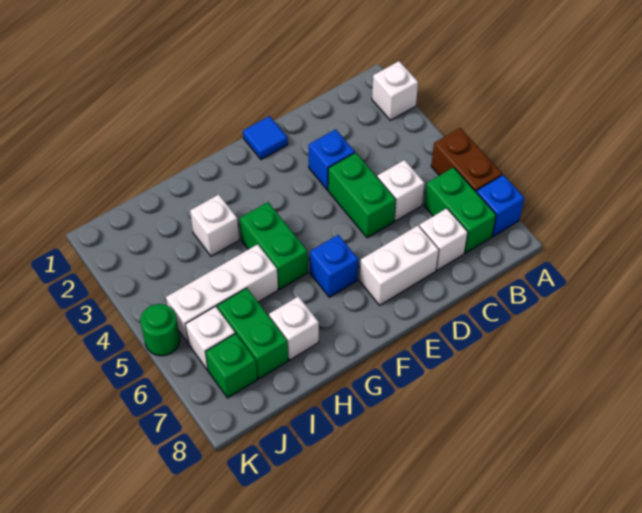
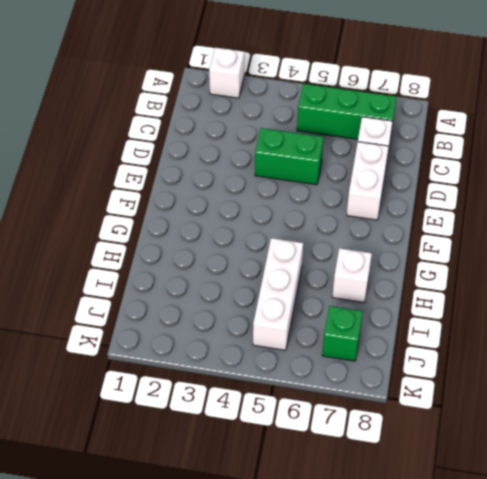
green brick B5:B7 level 1 -> green brick B6:B7 level 1
none -> brown brick A5:A6 level 1
none -> blue brick A7 level 1
none -> white brick C5 level 1

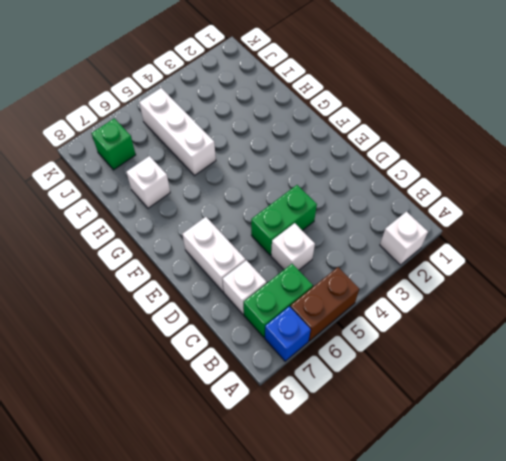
none -> blue brick D3 level 1
none -> blue tile E1 level 1
none -> blue brick F6 level 1

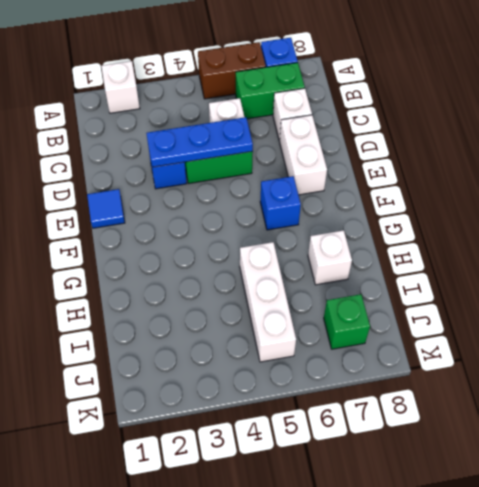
blue plate D3:D5 level 2 -> none
none -> green brick G4:G5 level 1
none -> white brick H3 level 1
none -> green brick I6:I7 level 1

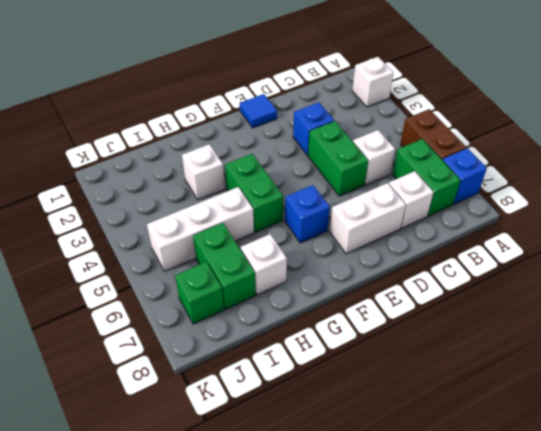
none -> white brick J6 level 1
none -> green round brick K5 level 1

